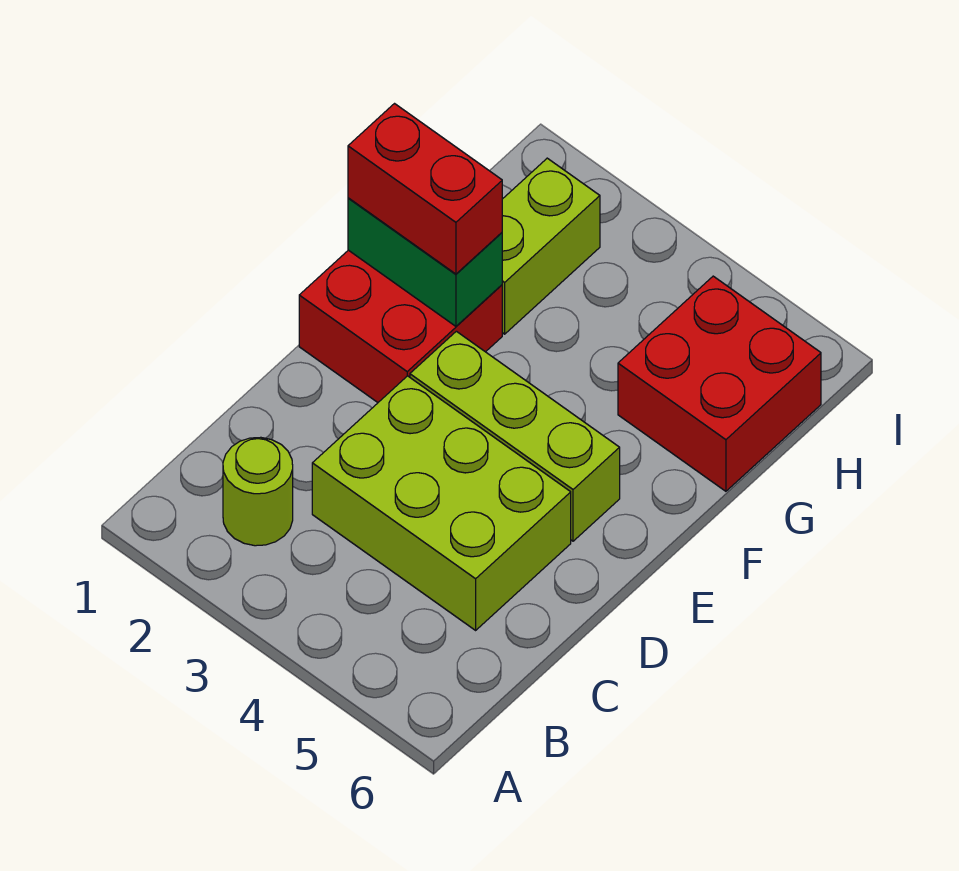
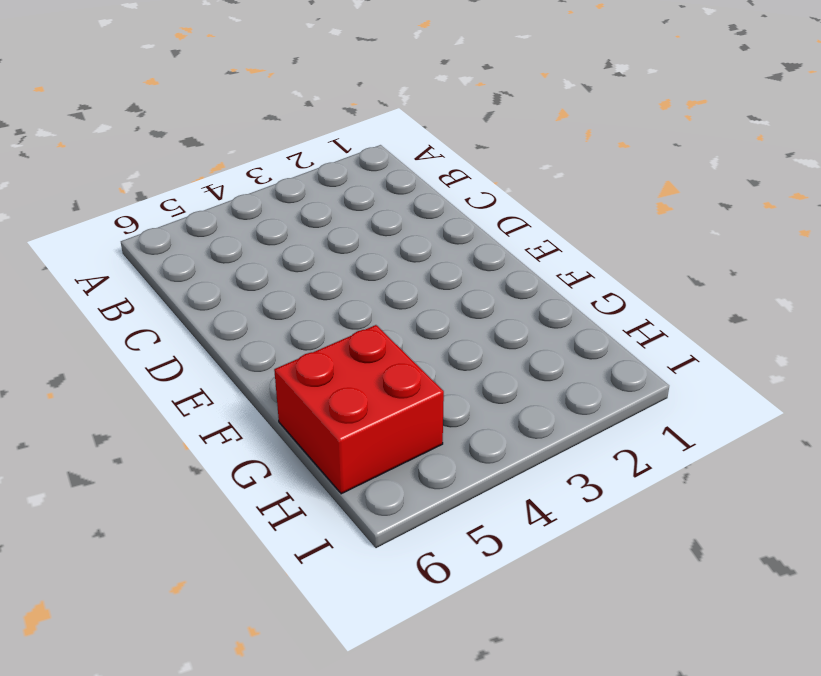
none -> lime round brick B2 level 1
none -> lime brick C3:D5 level 1

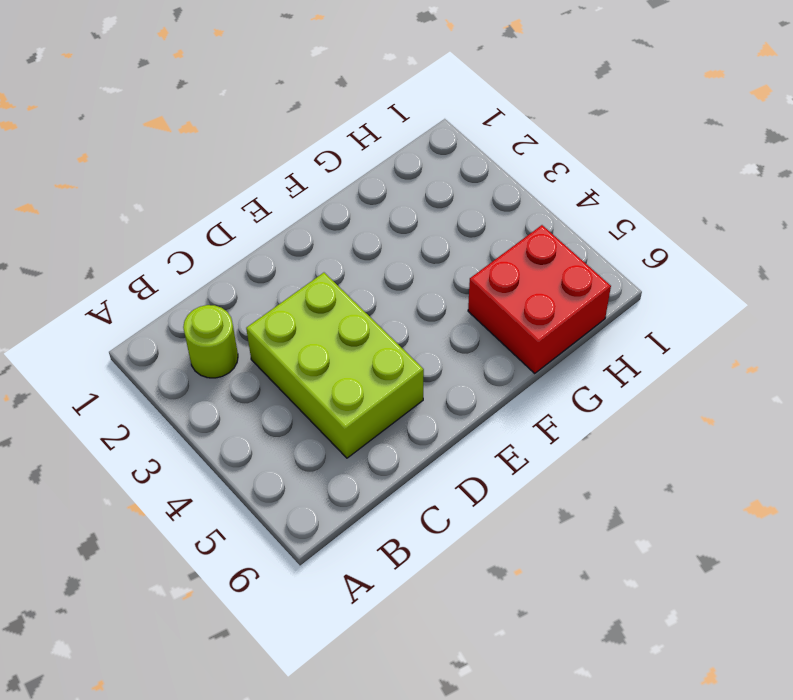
none -> red brick E1:F2 level 1
none -> lime brick E3:E5 level 1

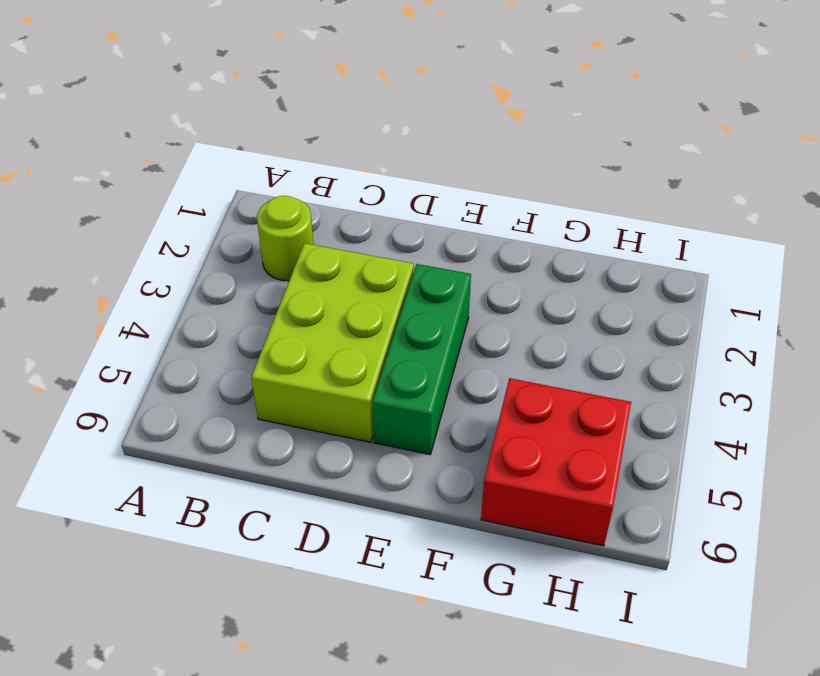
green brick E3:E5 level 1 -> lime brick E3:E5 level 1
none -> red brick E1:F2 level 1
none -> lime brick G2:H2 level 1

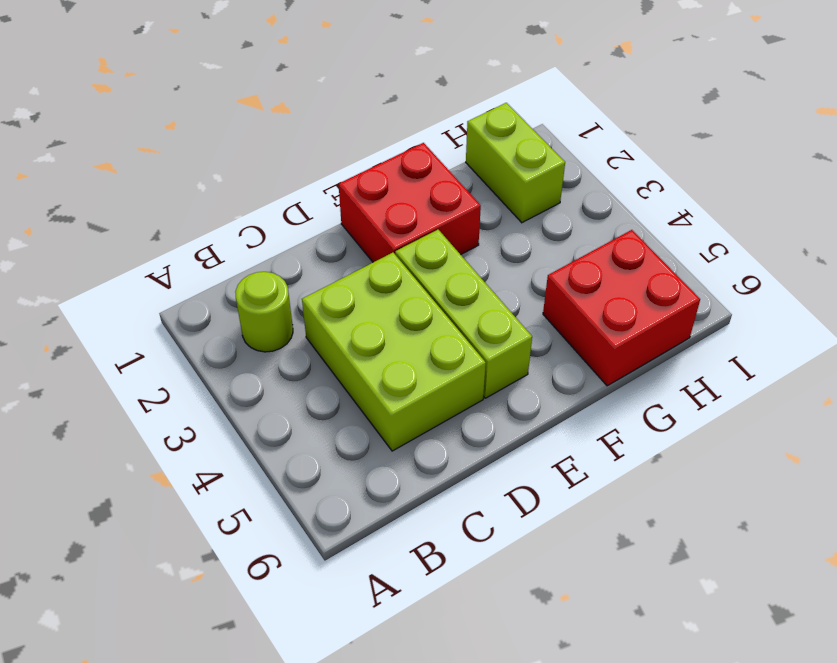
lime brick H1:H2 level 1 -> lime brick G2:H2 level 1
none -> green brick F1:F2 level 2
none -> red brick F1:F2 level 3

